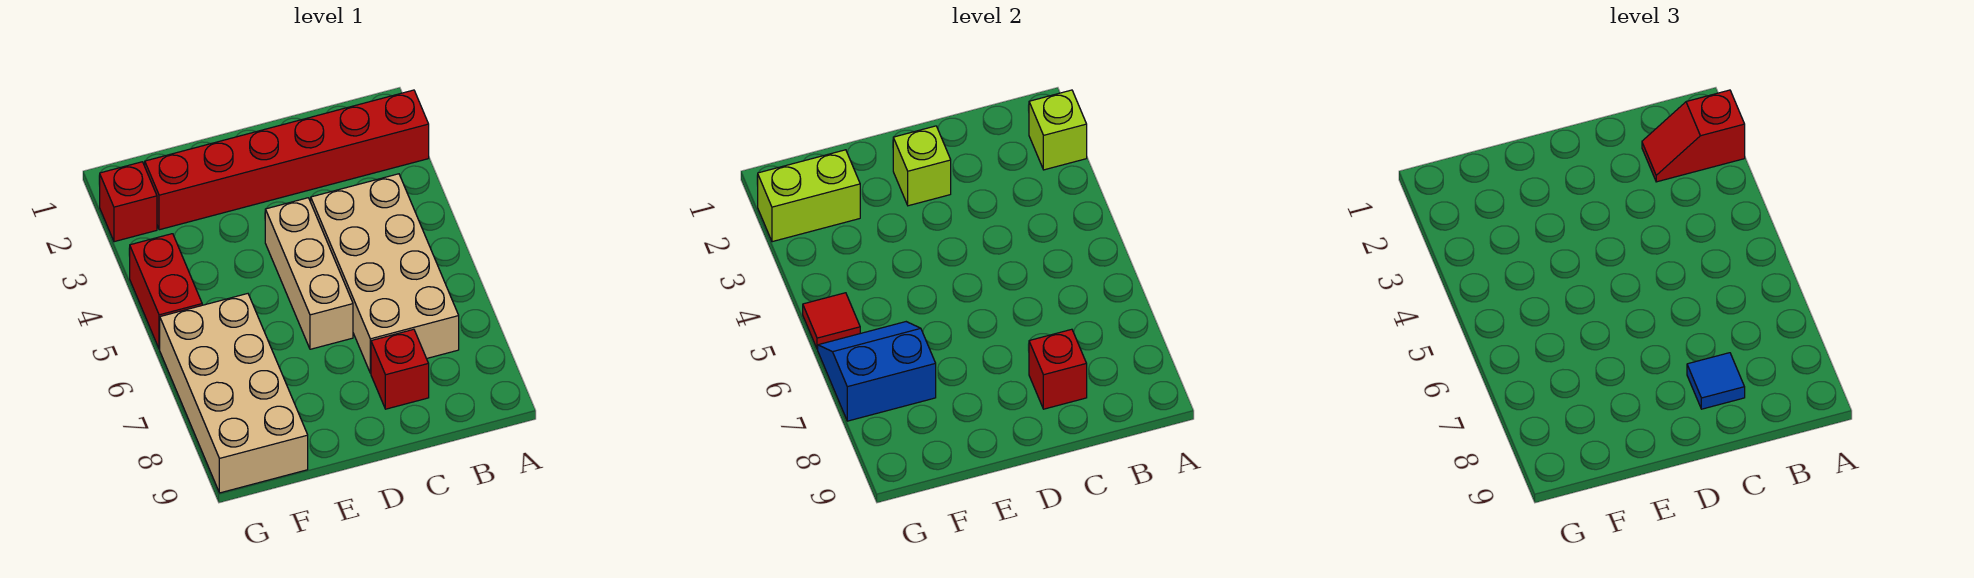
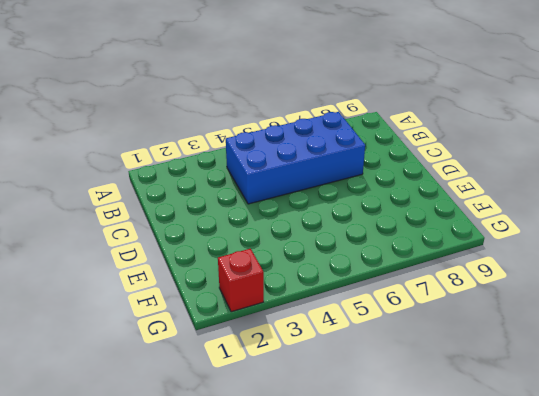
blue brick B4:C7 level 1 -> tan brick B4:C7 level 1
none -> red brick A2:F2 level 1
none -> red brick C8 level 1
none -> tan brick D4:D6 level 1

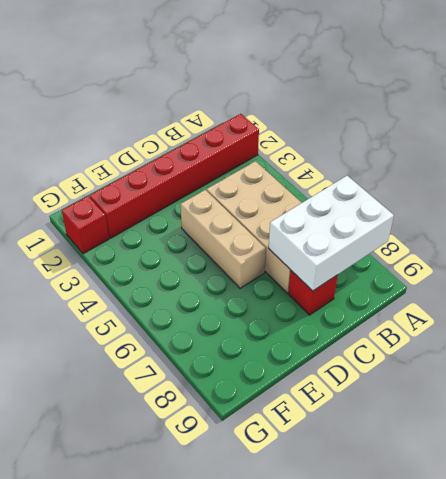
white brick A7:C8 level 2 -> red brick C8 level 2
none -> tan brick F6:G9 level 1
none -> red brick G4:G5 level 1
none -> lime brick A2 level 2

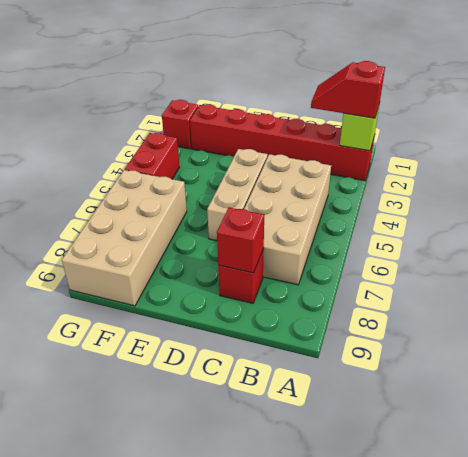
none -> lime brick D2 level 2
none -> lime brick F2:G2 level 2
none -> blue slope F6:G7 level 2 top 7

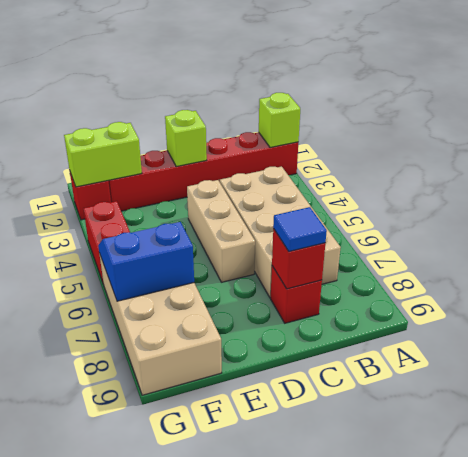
none -> red tile G5 level 2
none -> red slope A2:B2 level 3 top A

